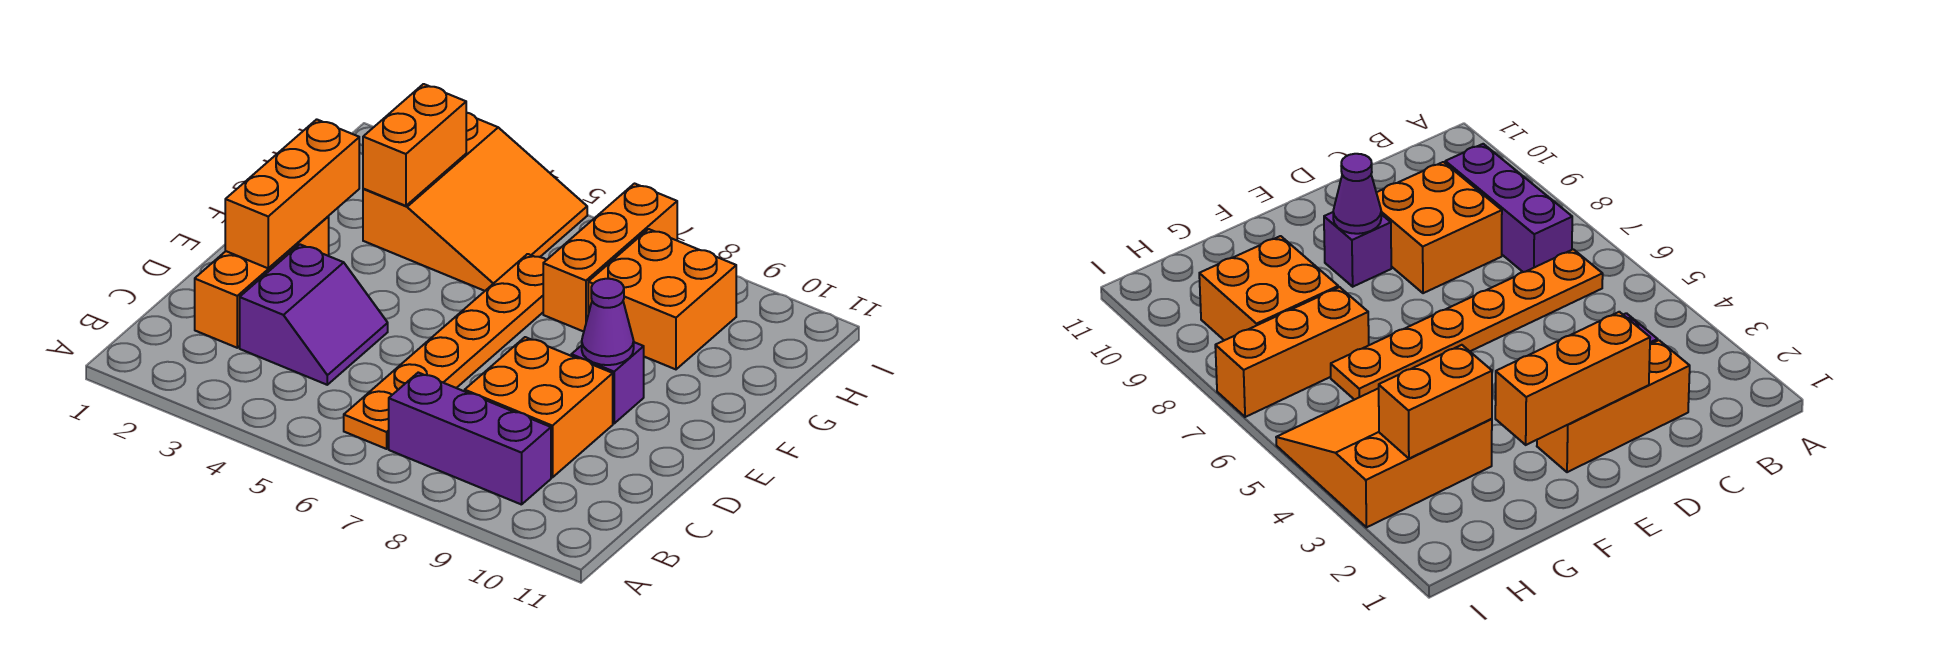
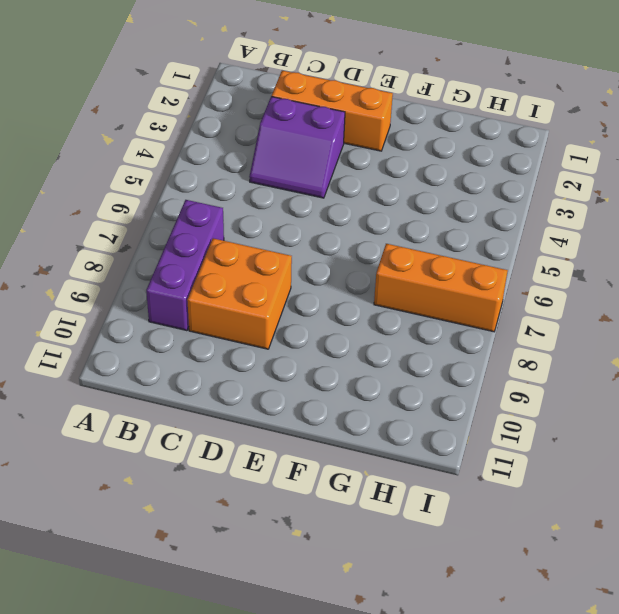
none -> orange plate B6:G6 level 1
none -> purple brick E9 level 1
none -> orange slope G3:I5 level 1 top 3

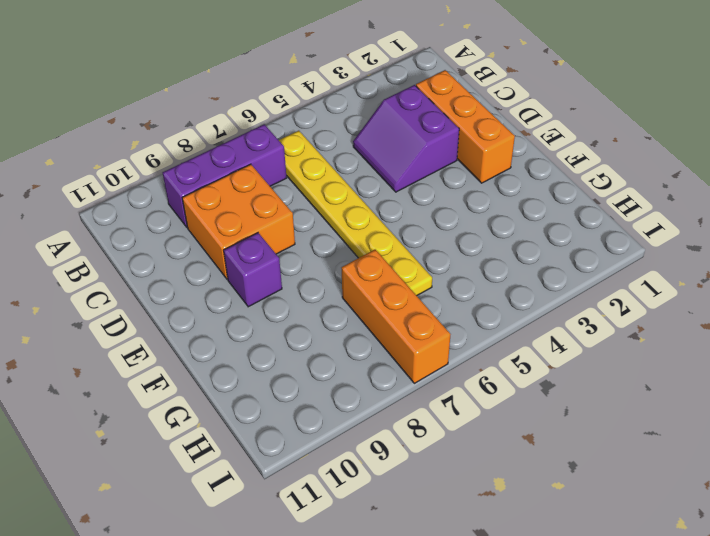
yellow plate B6:G6 level 1 -> orange plate B6:G6 level 1
none -> orange slope G3:I5 level 1 top 3
none -> orange brick G8:H9 level 1
none -> orange brick D2:F2 level 2

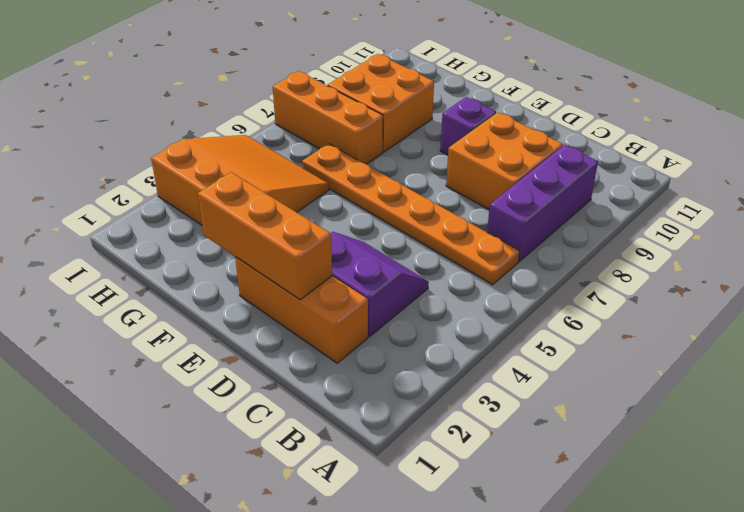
none -> purple cone E9 level 2
none -> orange brick G3:H3 level 2

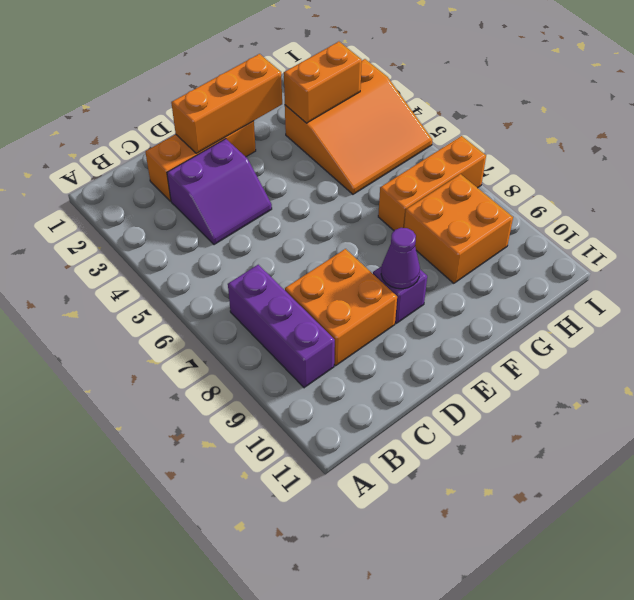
none -> orange plate B6:G6 level 1

